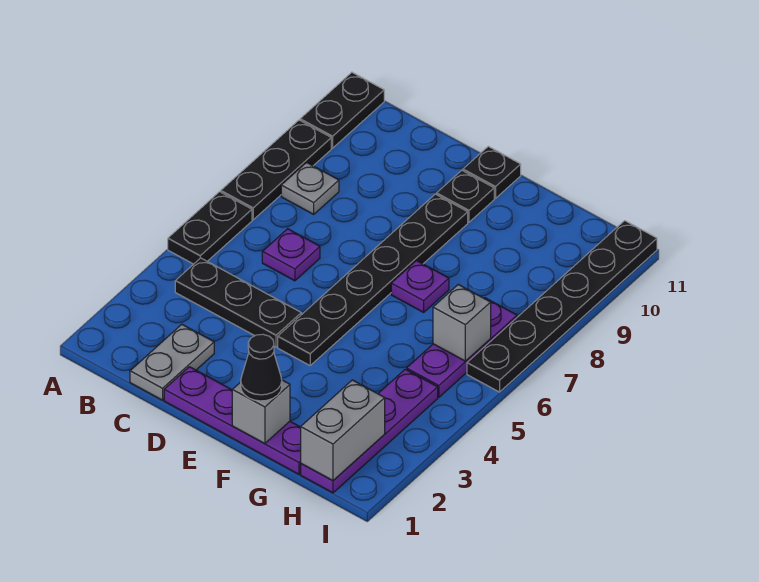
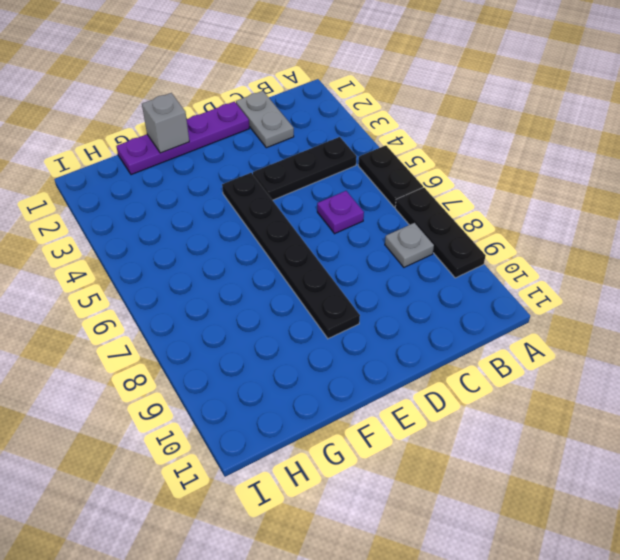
none -> black plate A10:A11 level 1
none -> black plate E10 level 1
none -> black plate E11 level 1

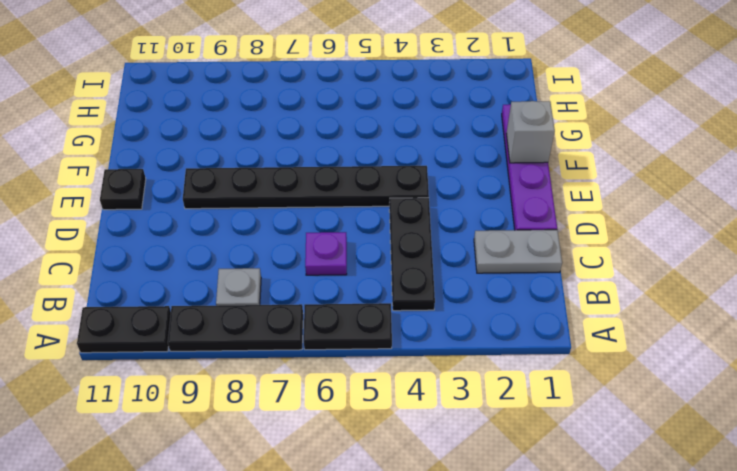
none -> black plate E10 level 1
none -> purple plate F7 level 1
none -> purple plate H1:H4 level 1

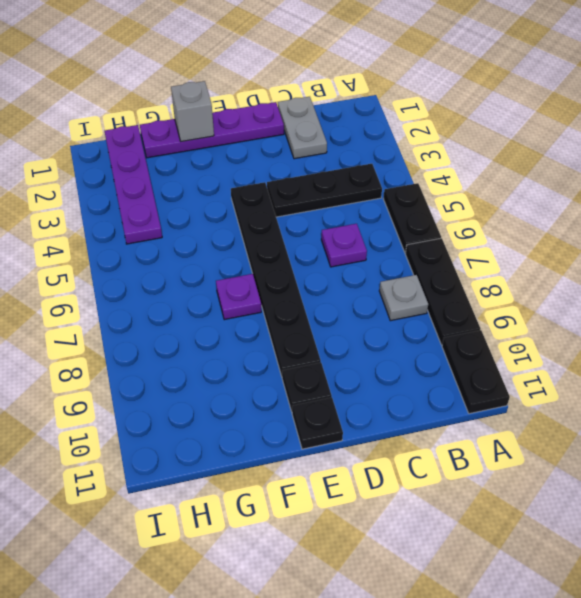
none -> purple plate H5:H7 level 1
none -> black plate I6:I11 level 1
none -> grey brick H1:H2 level 2

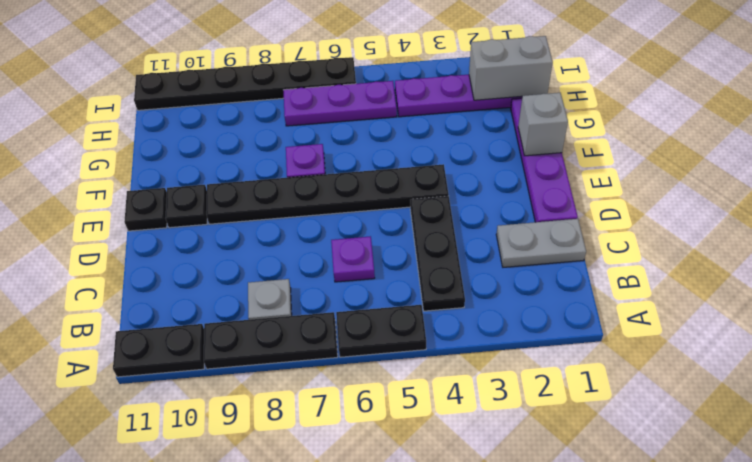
none -> grey brick H6 level 2
none -> black cone F1 level 3

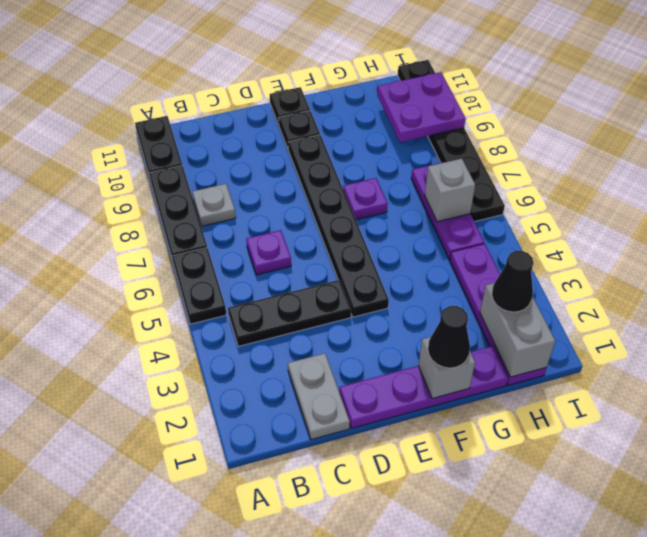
black cone H2 level 3 -> none
purple plate H9:I10 level 2 -> none

